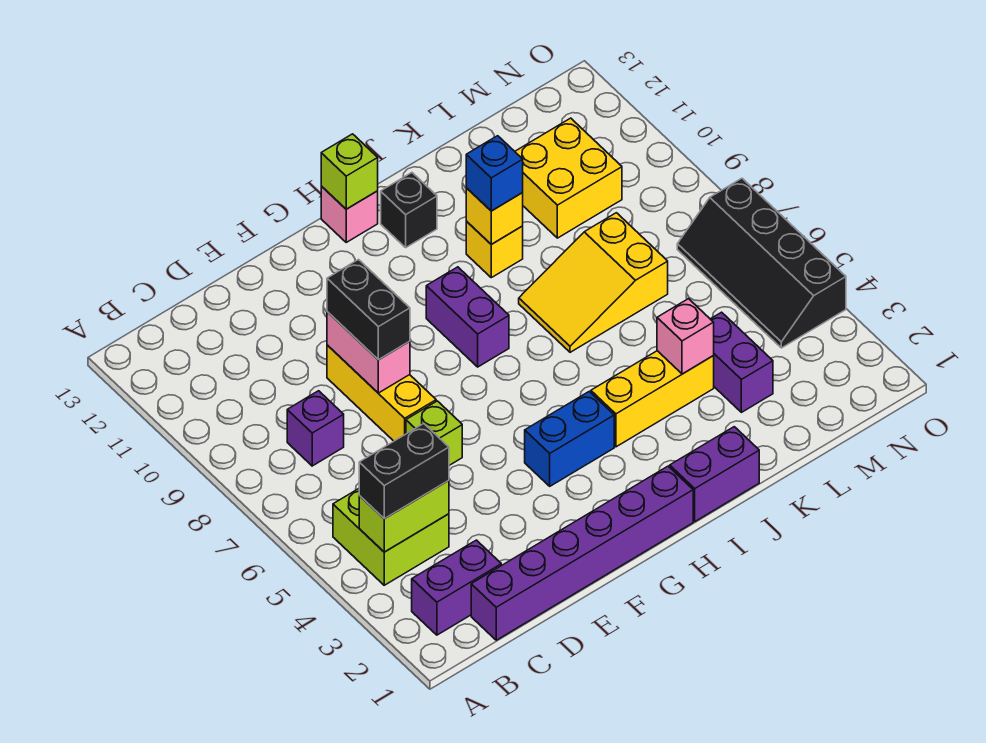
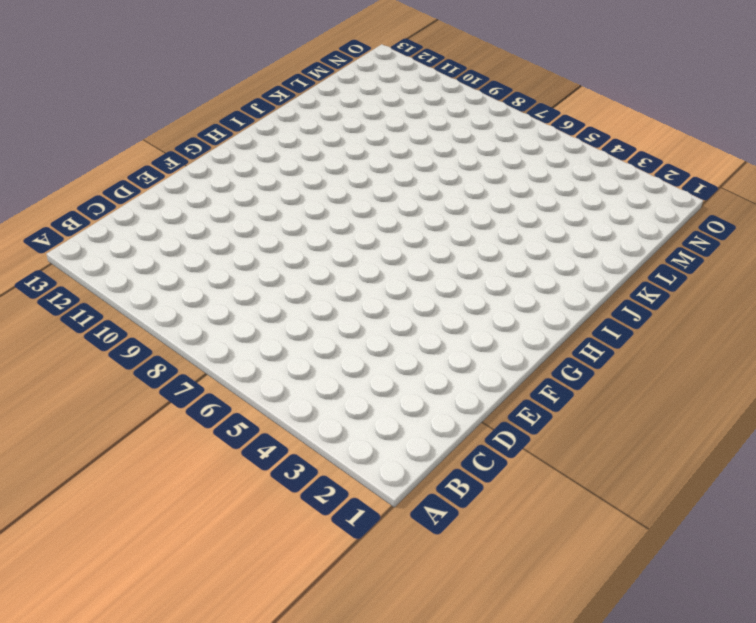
none -> purple brick B2:C2 level 1
none -> lime brick B4:C5 level 1
none -> purple brick C1:H1 level 1

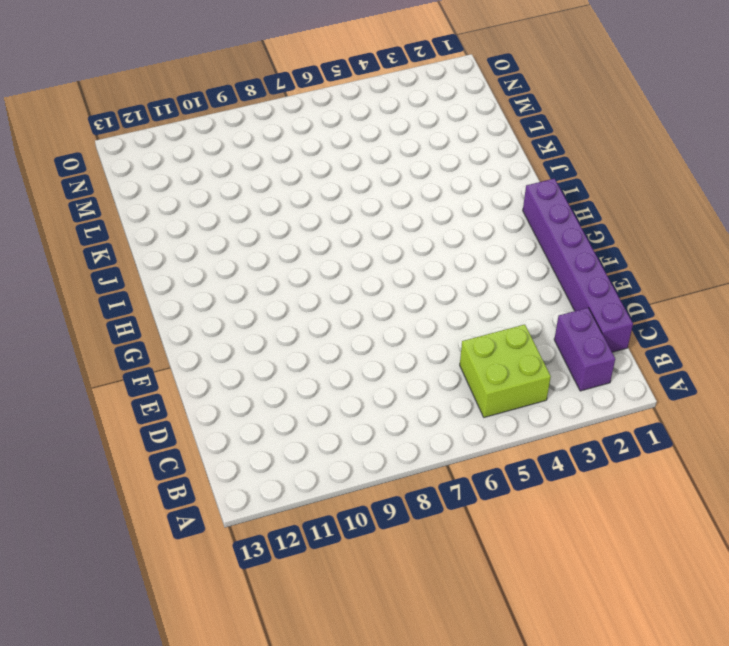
none -> purple brick C8 level 1
none -> lime brick E6 level 1
none -> yellow brick E7:E9 level 1

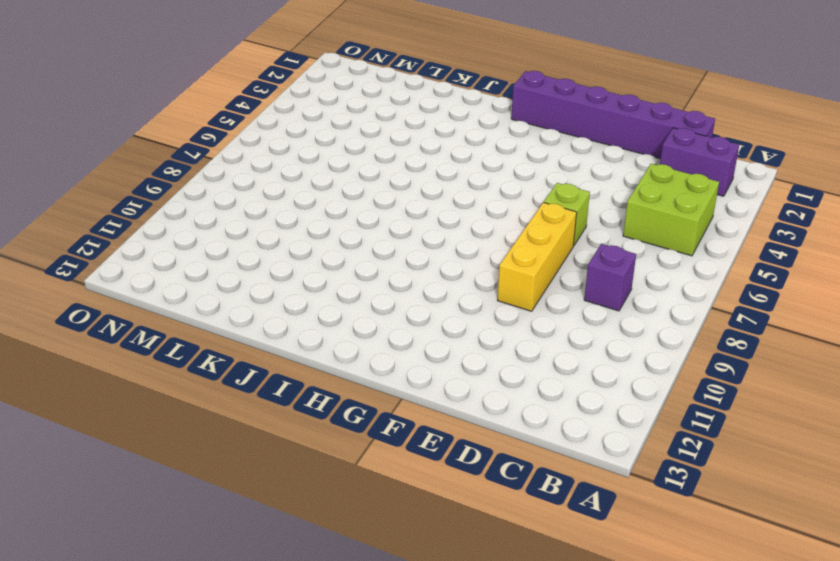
none -> blue brick G4:H4 level 1
none -> purple brick H8:H9 level 1
none -> pink brick H13 level 1

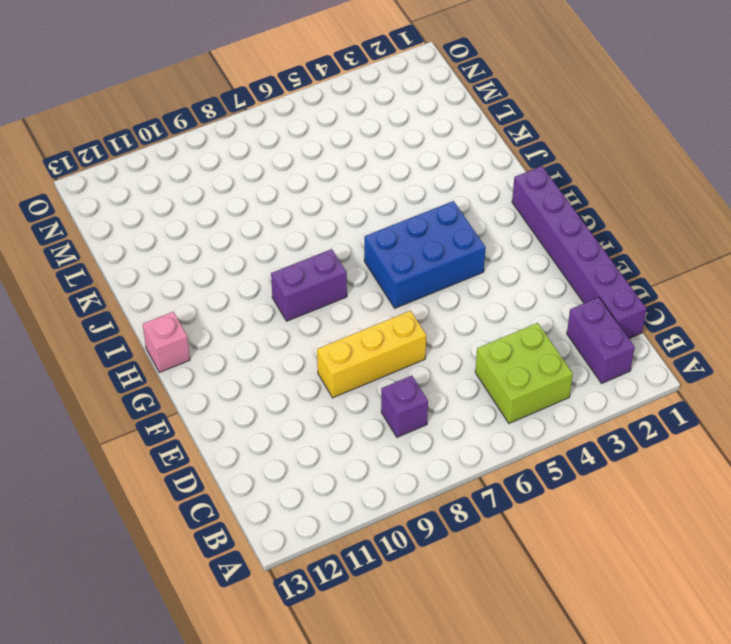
blue brick G4:H6 level 1 -> blue brick G4:H4 level 1
none -> lime brick E6 level 1
none -> purple brick I1:J1 level 1
none -> yellow brick I4:K4 level 1

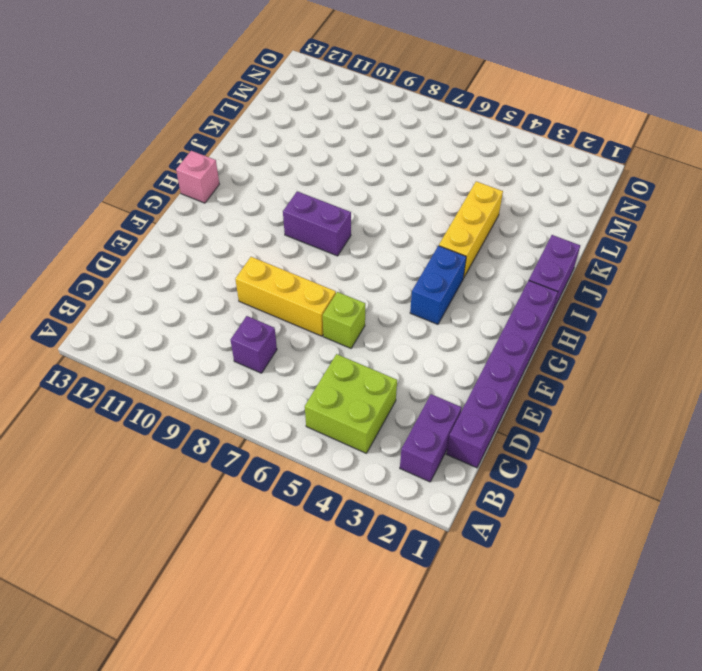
none -> black brick I12 level 1
none -> yellow slope J7:L8 level 1 top L
none -> yellow brick J10 level 1

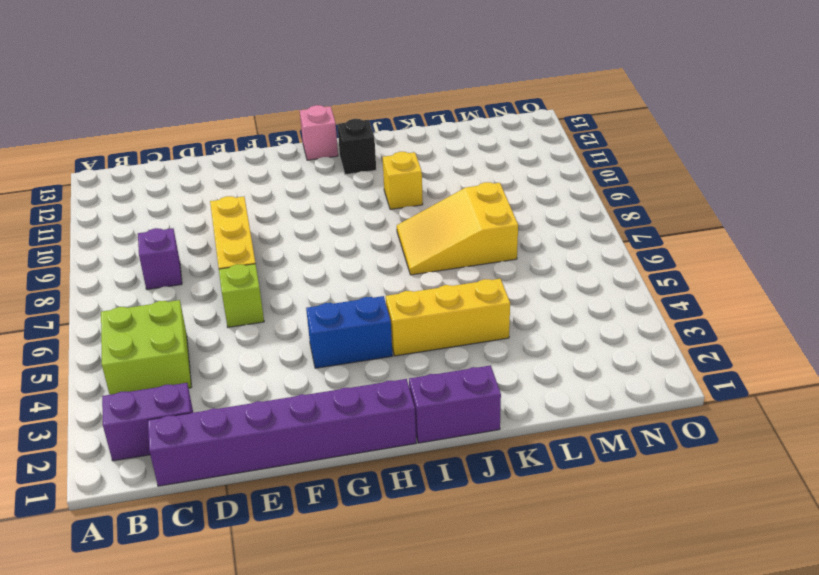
none -> purple brick H8:H9 level 1
none -> purple brick L3:L4 level 1
none -> yellow brick L10:M11 level 1

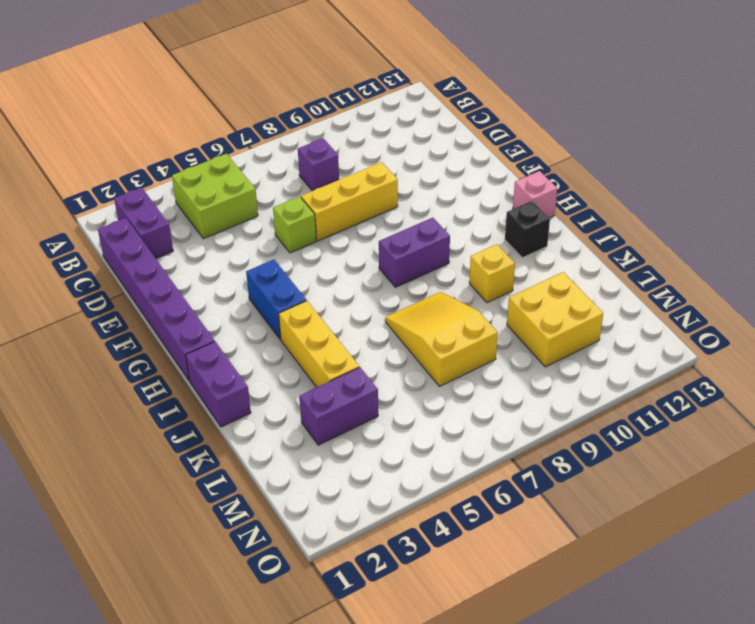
none -> black slope N4:O7 level 1 top O
none -> lime brick B4:C4 level 2
none -> pink brick E8:E9 level 2

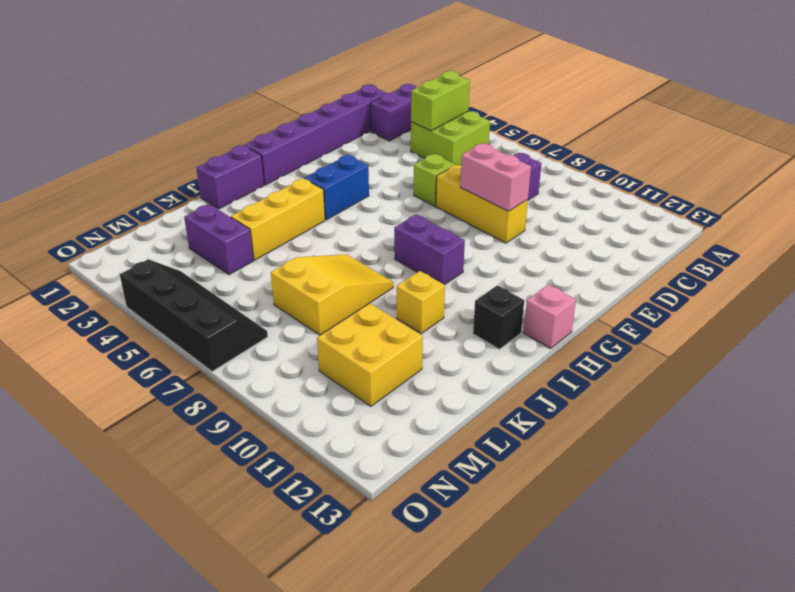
none -> lime brick H13 level 2
none -> yellow brick J10 level 2
none -> pink brick K4 level 2

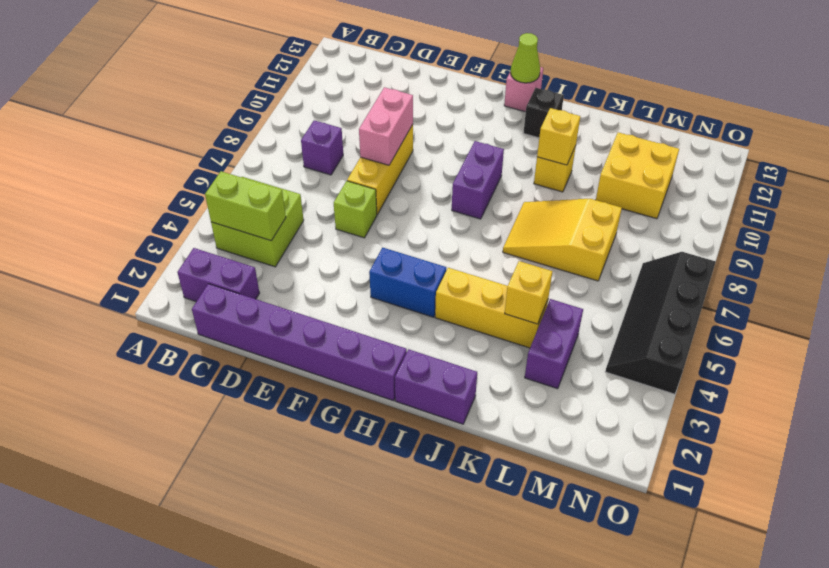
lime cone H13 level 2 -> lime brick H13 level 2
yellow brick K4 level 2 -> pink brick K4 level 2
none -> black brick B4:C4 level 3
none -> black brick E8:E9 level 3
none -> blue brick J10 level 3

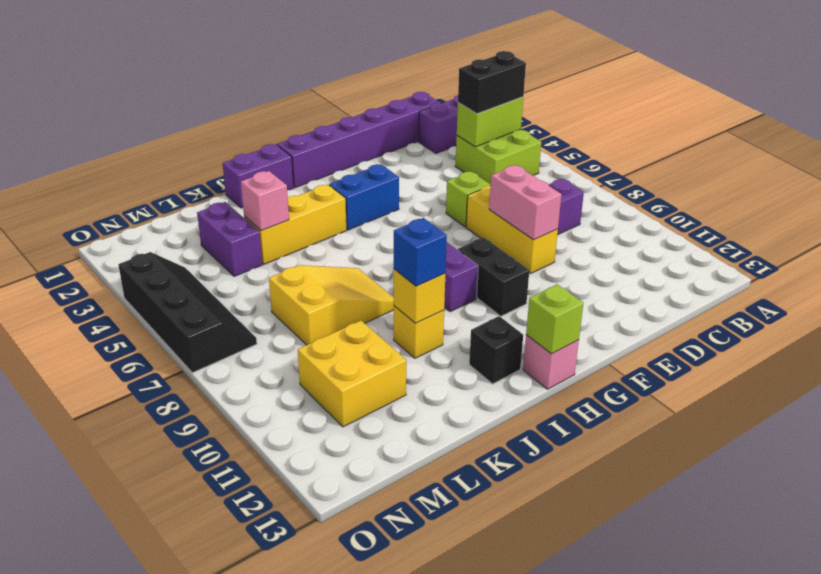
black brick G9:G10 level 1 -> black brick E8:E9 level 3

